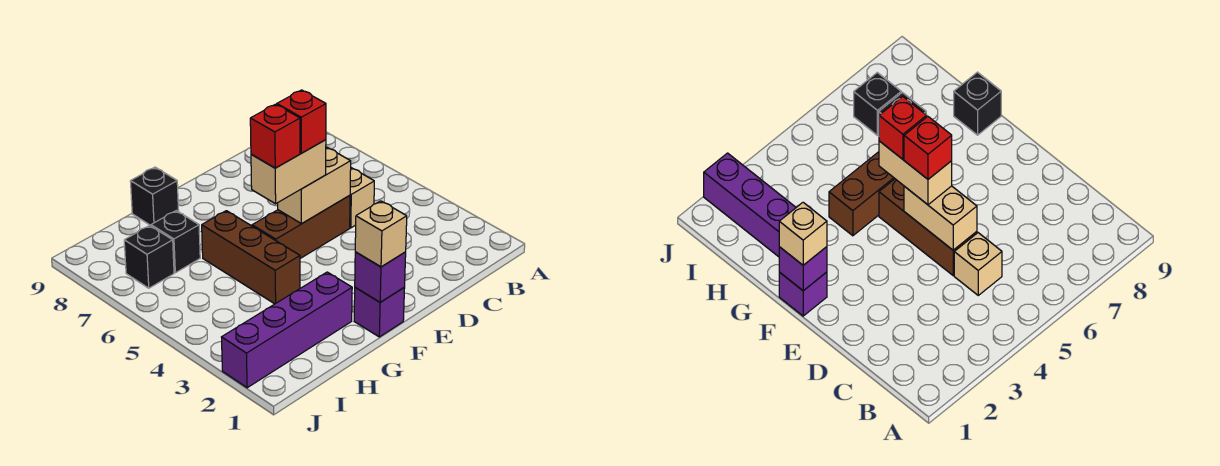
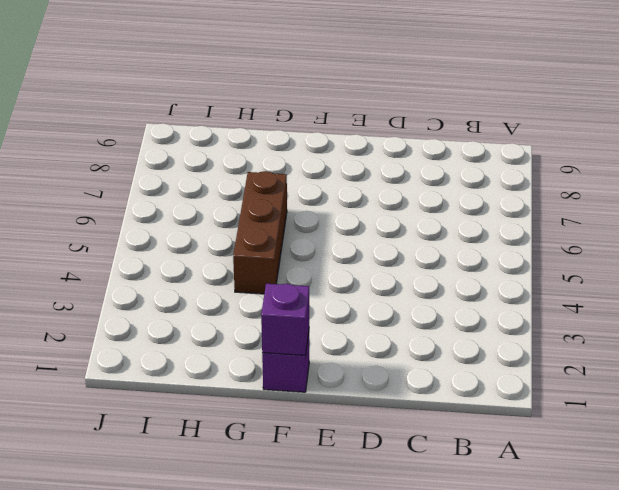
none -> tan brick C5 level 1
none -> brown brick D5:F5 level 1
none -> purple brick G2:J2 level 1

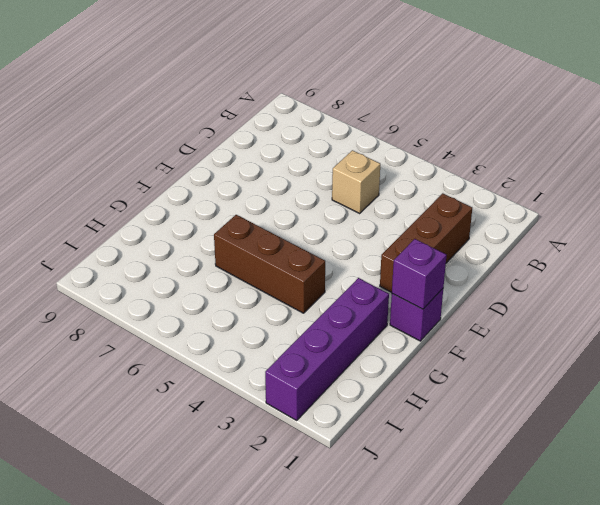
brown brick C2:E2 level 1 -> brown brick D5:F5 level 1
none -> black brick G9 level 1
none -> black brick H7 level 1
none -> black brick I7 level 1

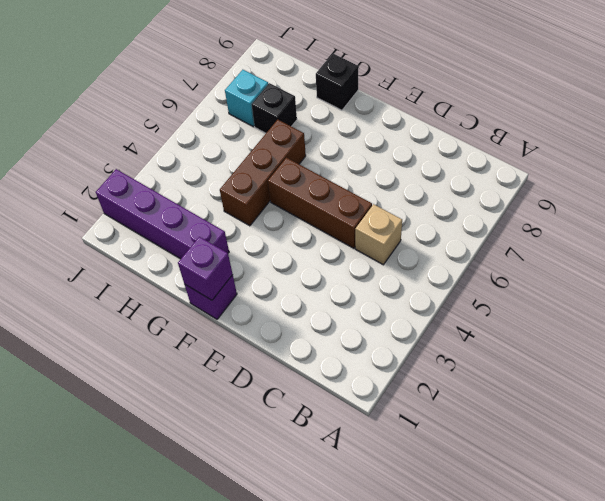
cyan brick I7 level 1 -> black brick I7 level 1
none -> tan brick D5:E5 level 2
none -> tan brick E5:F5 level 3
none -> tan brick F1 level 3

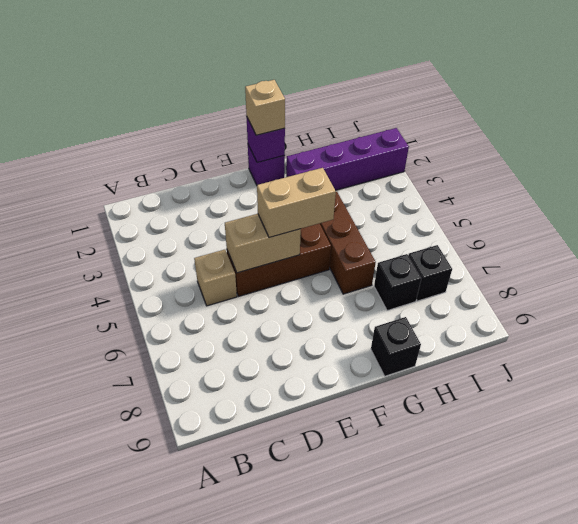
none -> red brick E5 level 4
none -> red brick F5 level 4

